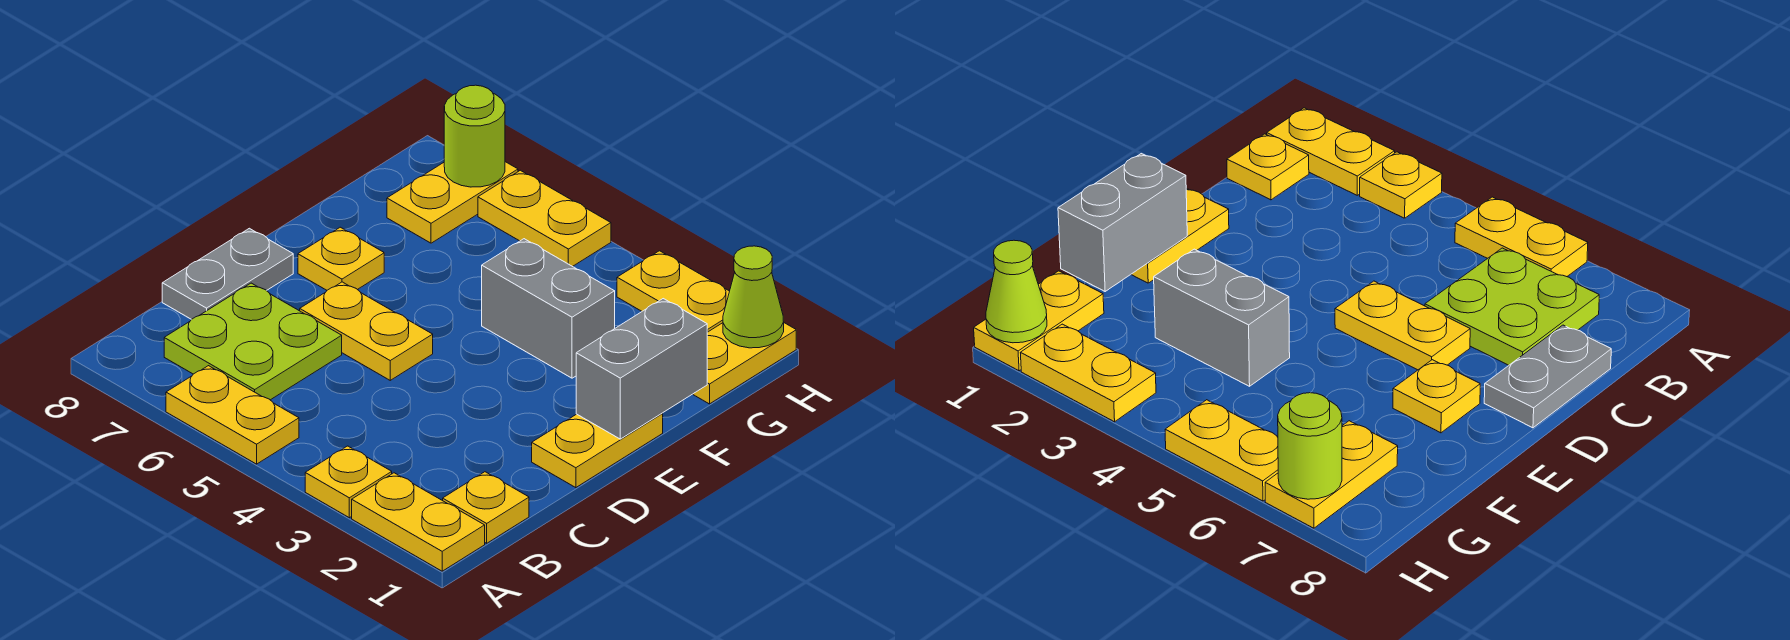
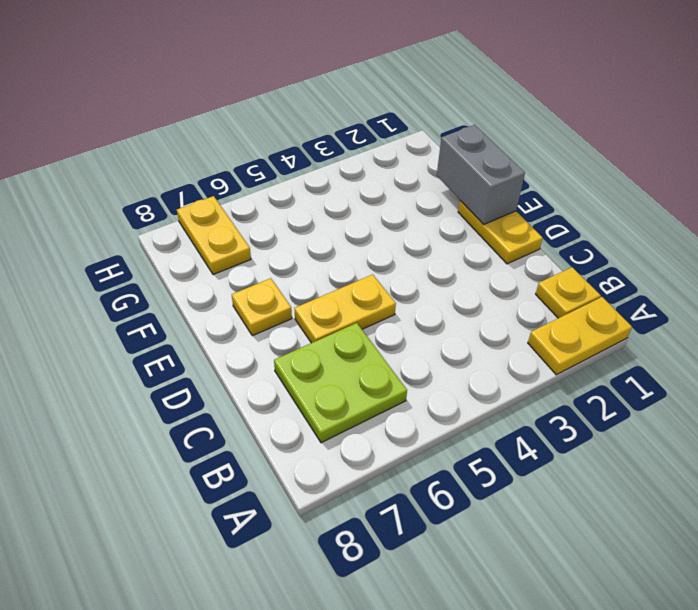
none -> yellow plate A3 level 1
none -> yellow plate A5:A6 level 1
none -> grey plate C8:D8 level 1

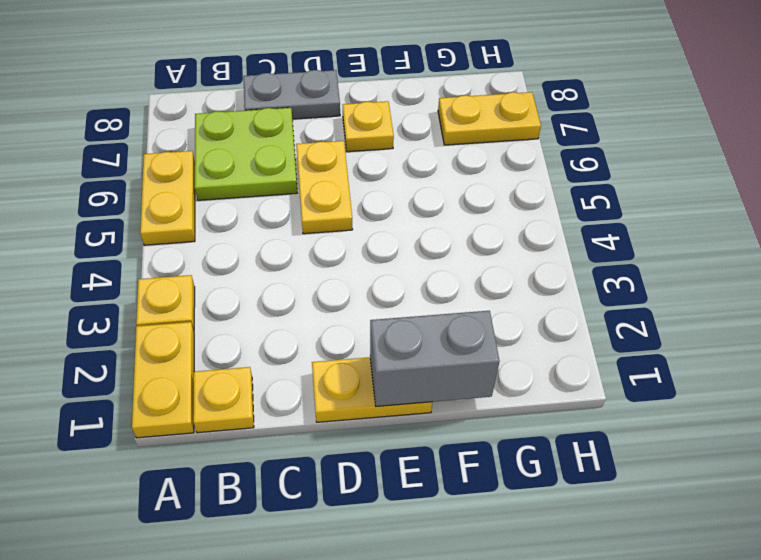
none -> grey brick F3:F4 level 1
none -> yellow plate G1:H1 level 1
none -> yellow plate H2:H3 level 1

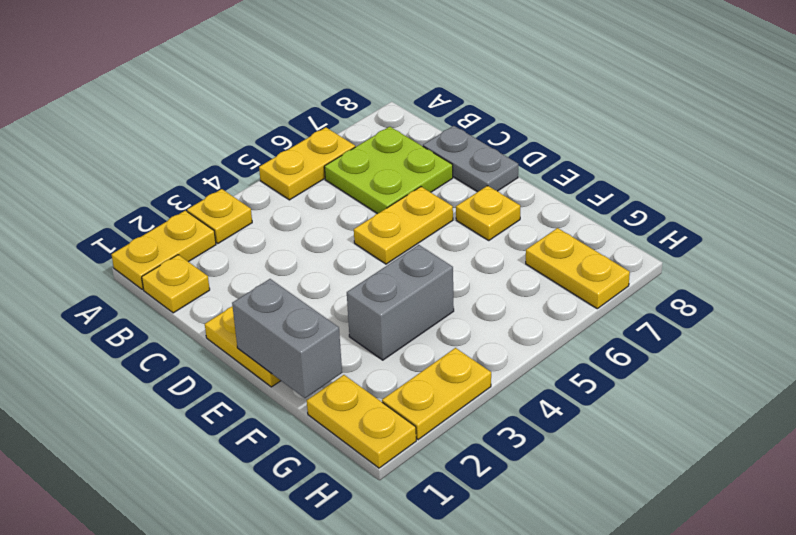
none -> yellow plate H5:H6 level 1
none -> lime cone H1 level 2
none -> lime round brick H7 level 2

